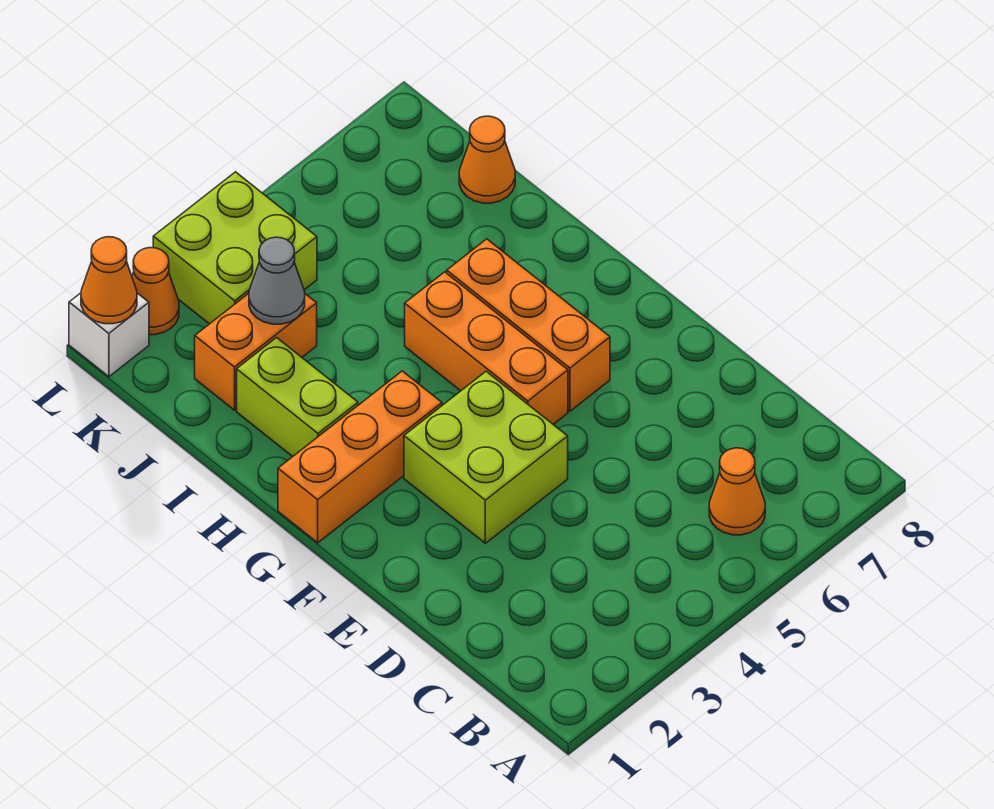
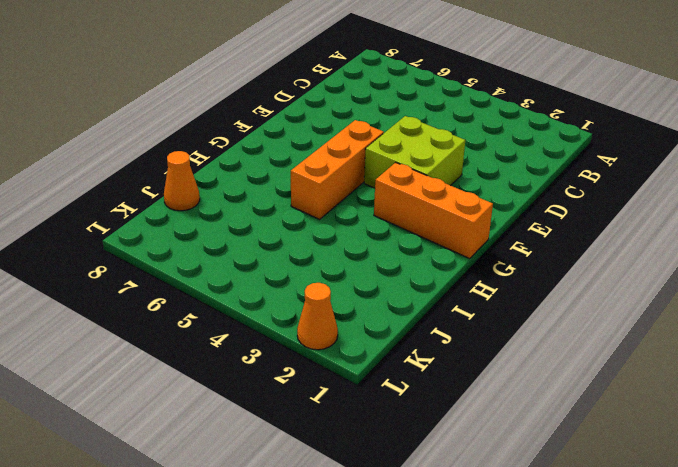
none -> orange cone B6 level 1
none -> orange brick F6:H6 level 1
none -> lime brick H2:I2 level 1

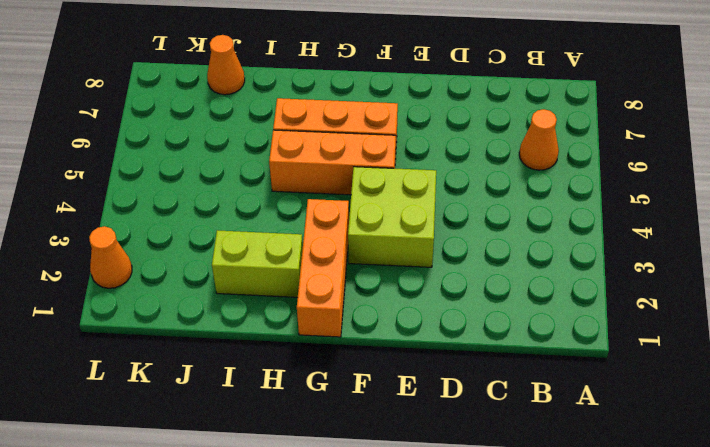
none -> orange brick J2:J3 level 1
none -> lime brick K3:L4 level 1
none -> white brick L1 level 1

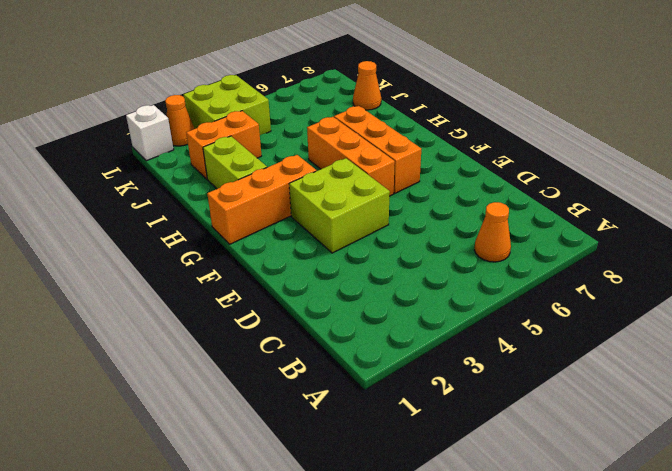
none -> grey cone J3 level 2
none -> orange cone L1 level 2

